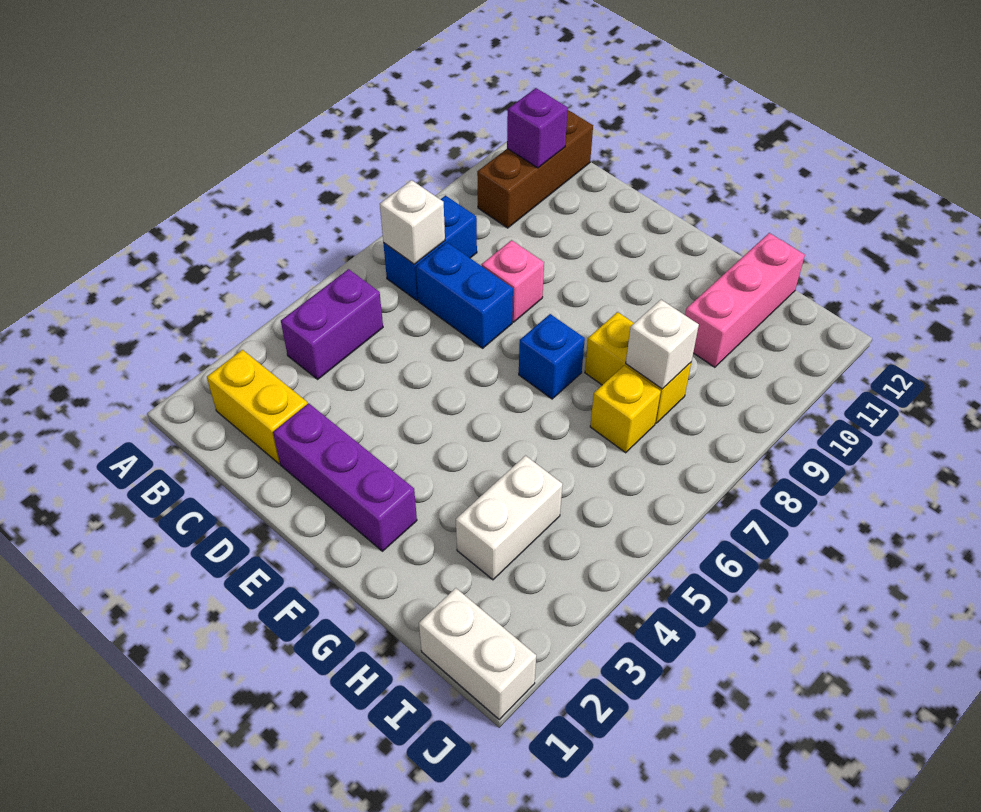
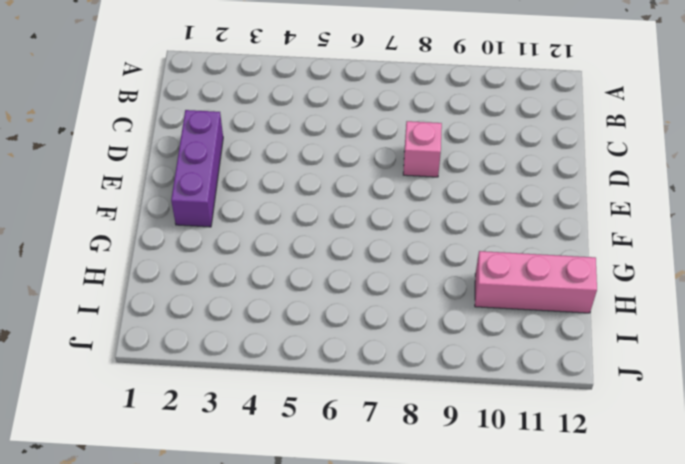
none -> yellow brick B2:C2 level 1
none -> purple brick B4:B5 level 1
none -> blue brick B7:B8 level 1

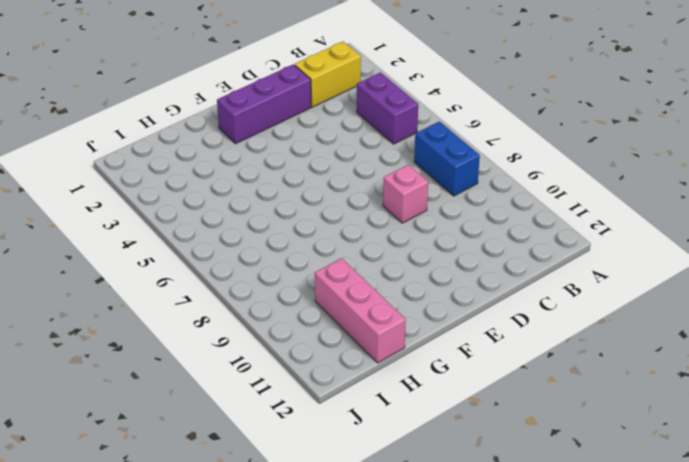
none -> brown brick B10:B12 level 1
none -> blue brick C7:D7 level 1
none -> blue brick F7 level 1

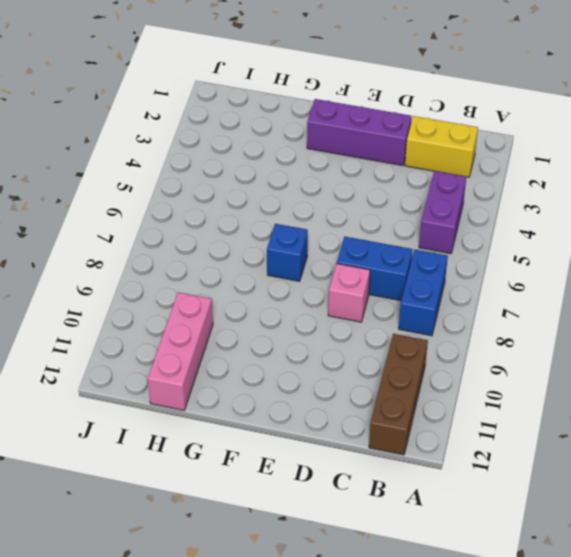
none -> yellow brick G8:H8 level 1
none -> white brick H3:H4 level 1
none -> yellow brick H7 level 1

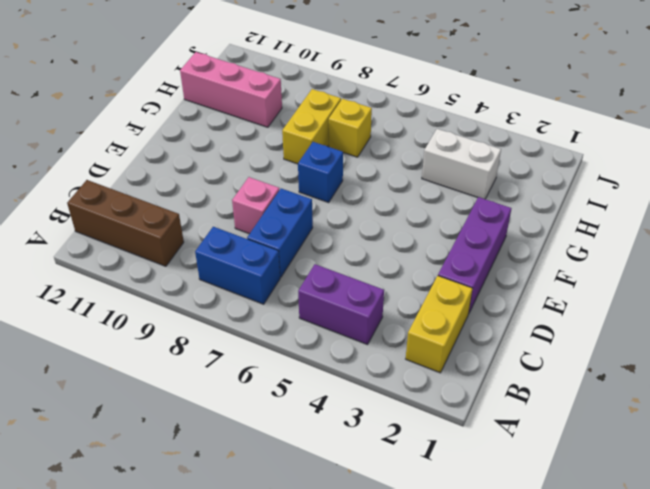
none -> white brick I1:J1 level 1
none -> white brick B7 level 2
none -> purple brick B11 level 2

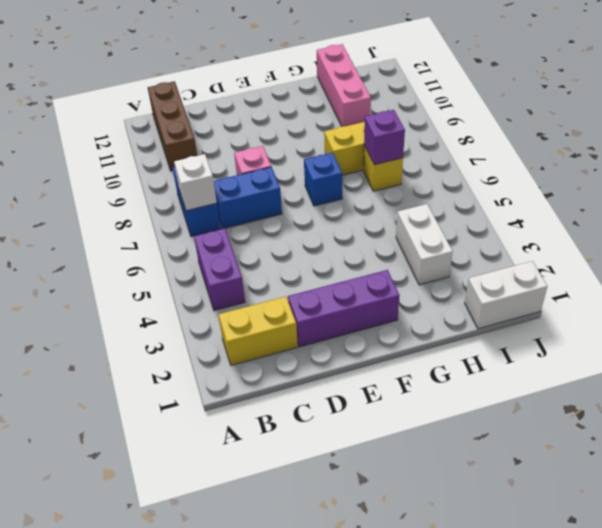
purple brick H7 level 2 -> purple brick B11 level 2
none -> white brick H8 level 2

